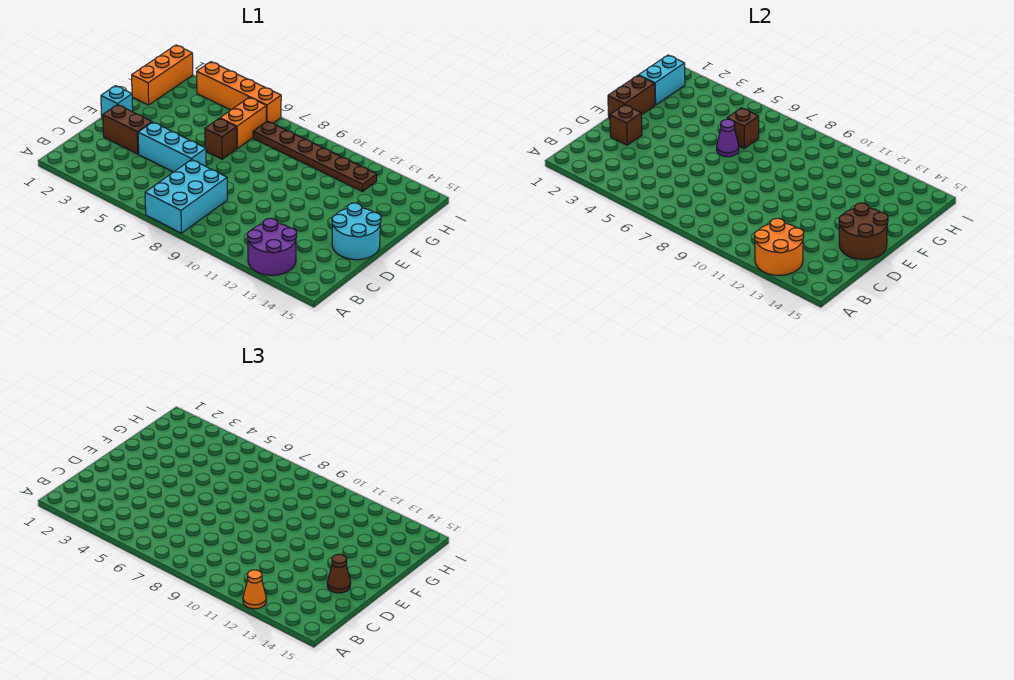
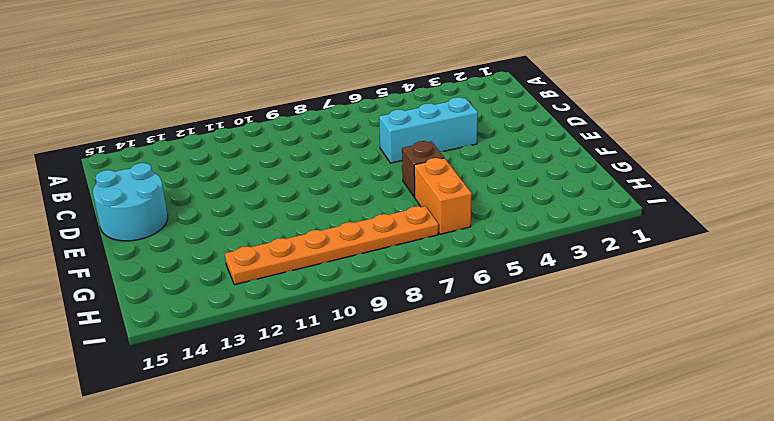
orange plate H7:H12 level 1 -> brown plate H7:H12 level 1
none -> cyan brick A7:C8 level 1
none -> purple round brick A12:B13 level 1
none -> brown brick D2:D3 level 1

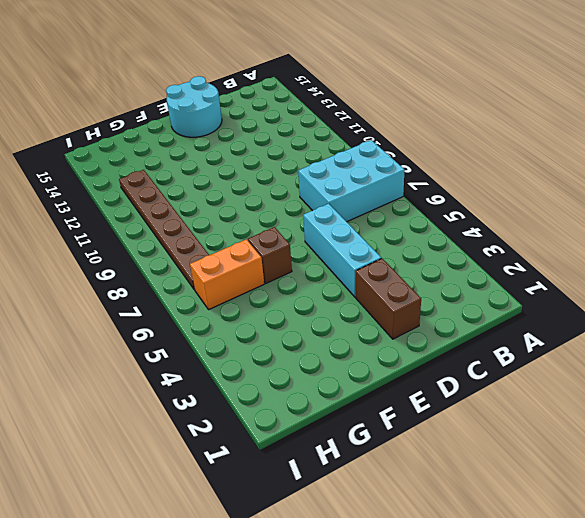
none -> purple round brick A12:B13 level 1
none -> cyan brick E1 level 1
none -> orange brick G1:I1 level 1

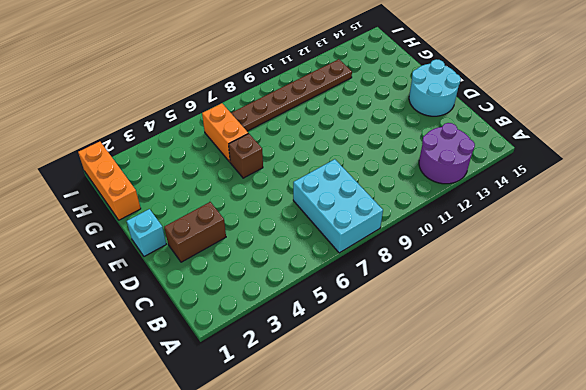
none -> cyan brick D4:D6 level 1
none -> orange brick I3:I6 level 1
none -> orange round brick A12:B13 level 2

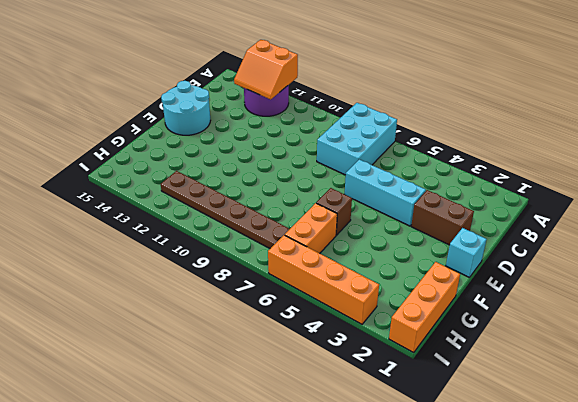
orange slope A12:B13 level 2 top A -> orange round brick A12:B13 level 2
none -> brown brick D2 level 2
none -> brown round brick D14:E15 level 2
none -> brown brick E1:F1 level 2

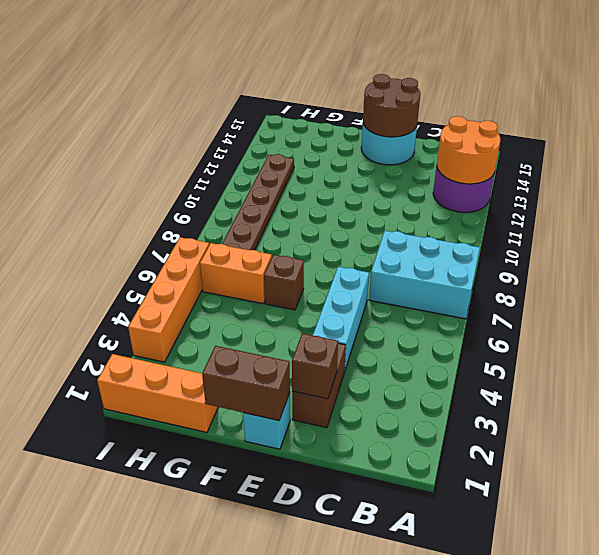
none -> purple cone F6 level 2
none -> cyan brick G1:H1 level 2
none -> brown brick G6 level 2

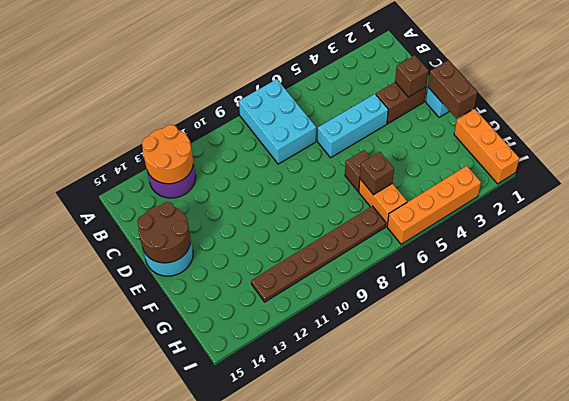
none -> purple cone F6 level 2
none -> cyan brick G1:H1 level 2
none -> orange cone A12 level 3

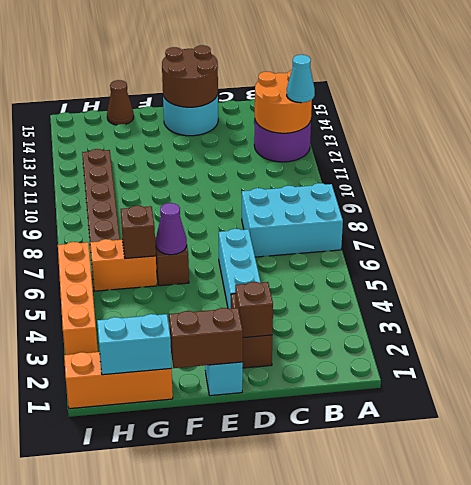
cyan cone A12 level 3 -> orange cone A12 level 3
brown cone G15 level 1 -> brown cone D14 level 3

